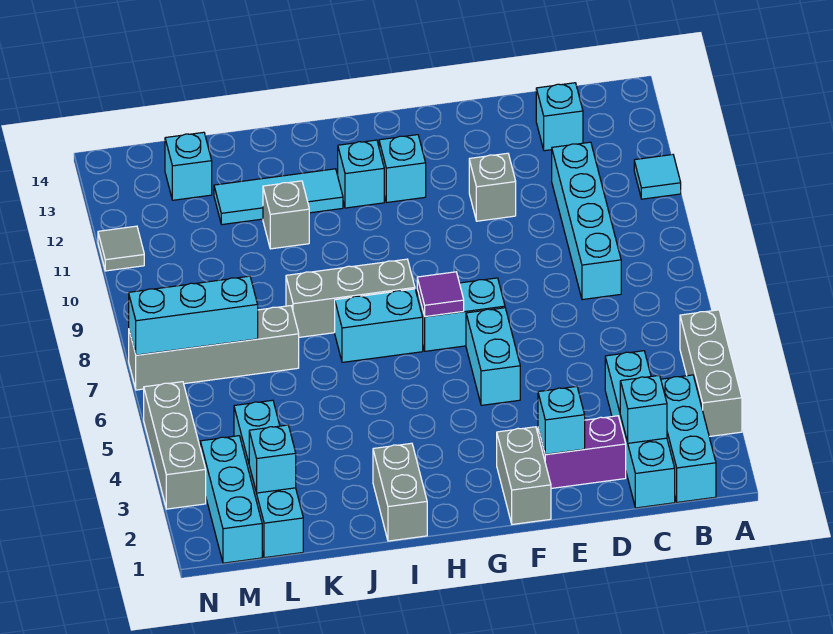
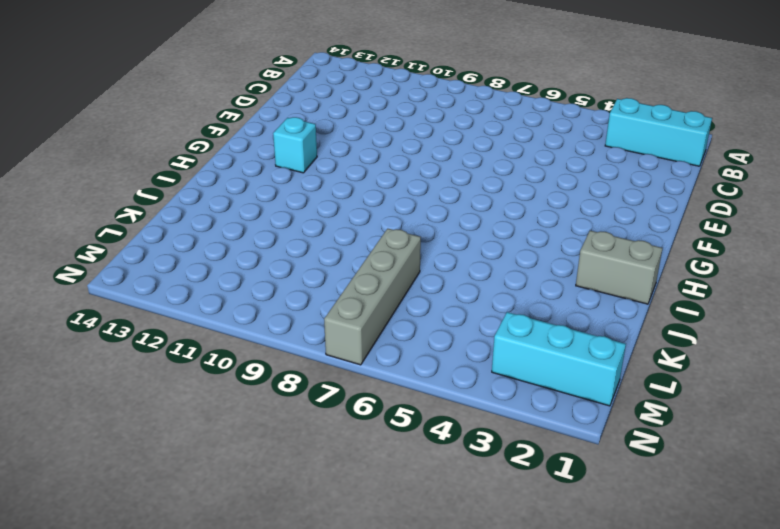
none -> grey brick A3:A5 level 1
none -> cyan tile A11 level 1
none -> cyan brick C1:C4 level 1

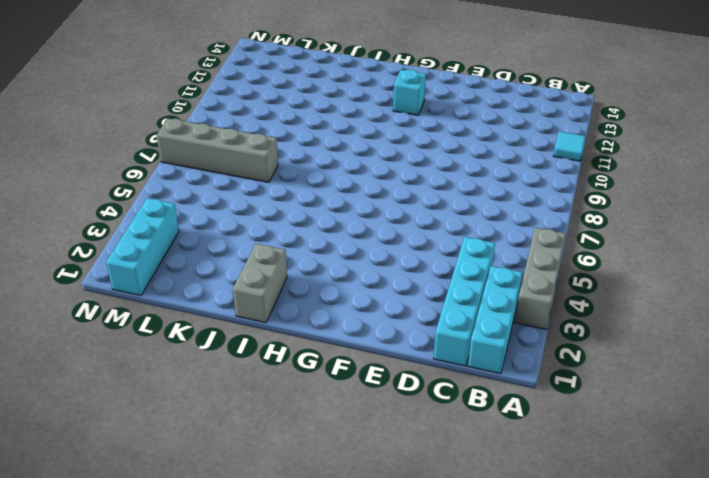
none -> cyan brick C8:C11 level 1
none -> cyan brick C13 level 1
none -> purple brick D2:E2 level 1

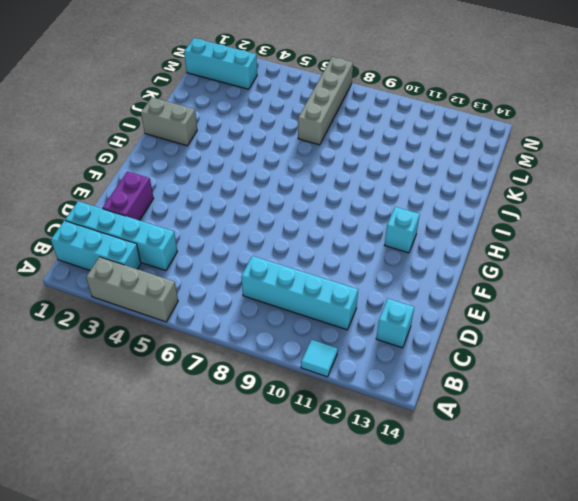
none -> grey brick E11 level 1
none -> grey brick F1:F2 level 1
none -> cyan brick F5:F6 level 1

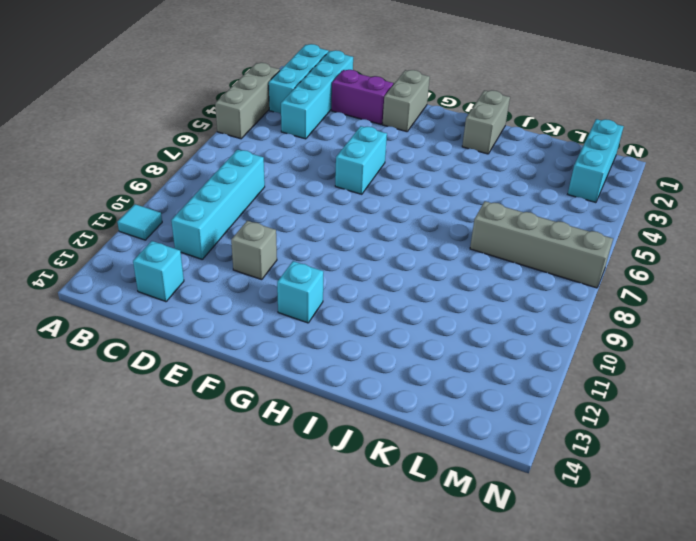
none -> cyan brick F7:G7 level 1
none -> cyan brick H7:I7 level 1
none -> grey brick H8:J8 level 1

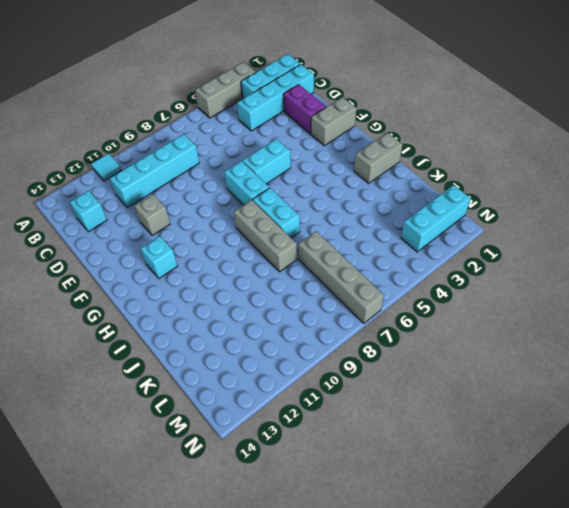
none -> cyan brick H12 level 1
none -> cyan tile I12:K12 level 1
none -> grey brick J11 level 1

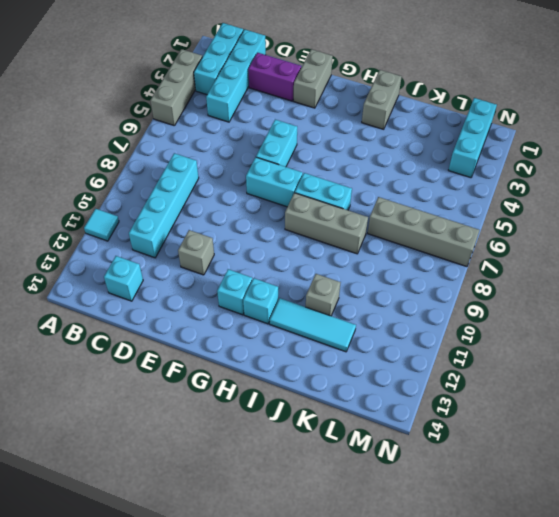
none -> cyan brick L1:L4 level 1
none -> cyan brick L13 level 1
none -> grey brick N3:N5 level 1

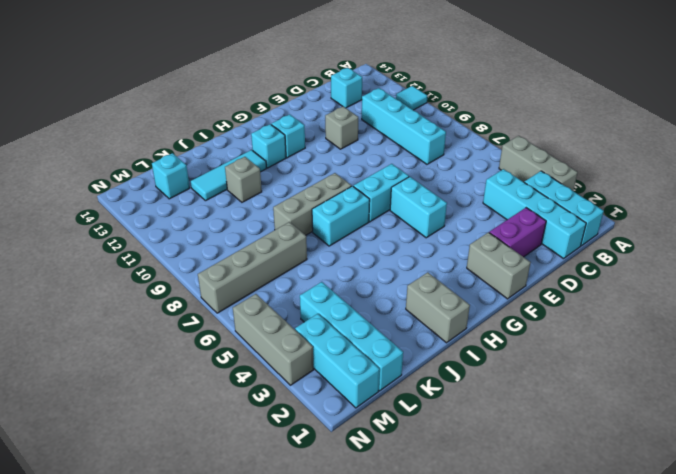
none -> grey tile N11 level 1
none -> cyan brick C2 level 2
none -> cyan brick E2 level 2

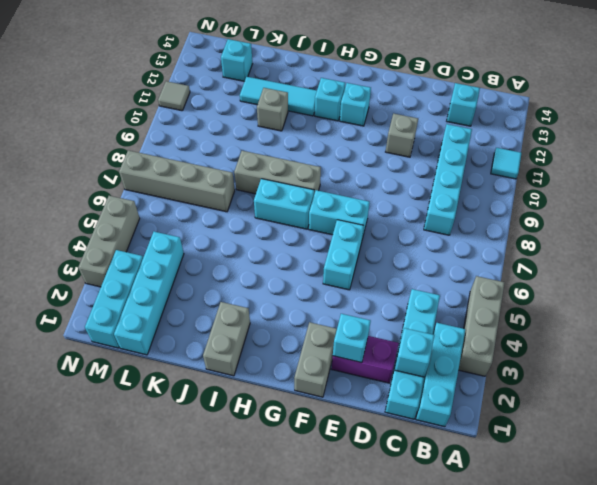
none -> purple tile G7 level 2
none -> cyan brick L2 level 2
none -> cyan brick L7:N7 level 2

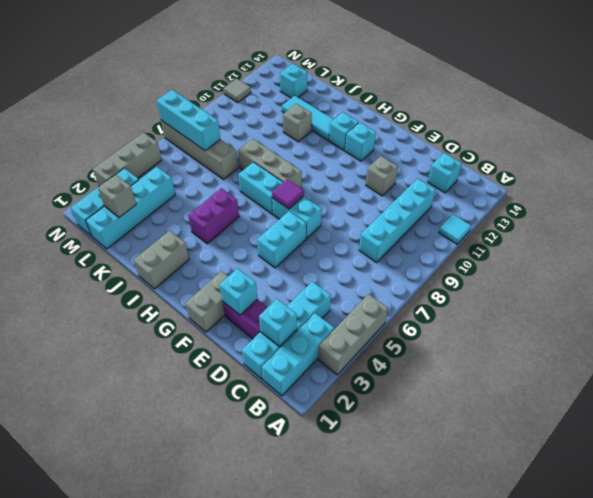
purple brick I4:I5 level 1 -> none
grey brick L2 level 2 -> cyan brick L2 level 2

